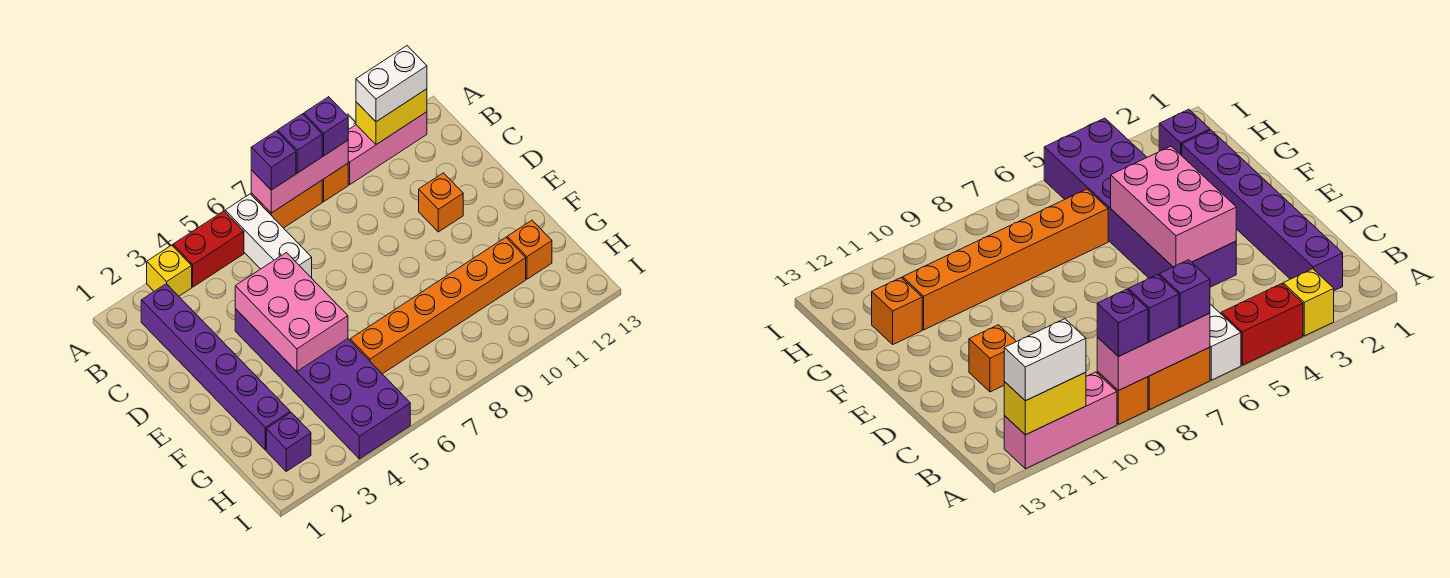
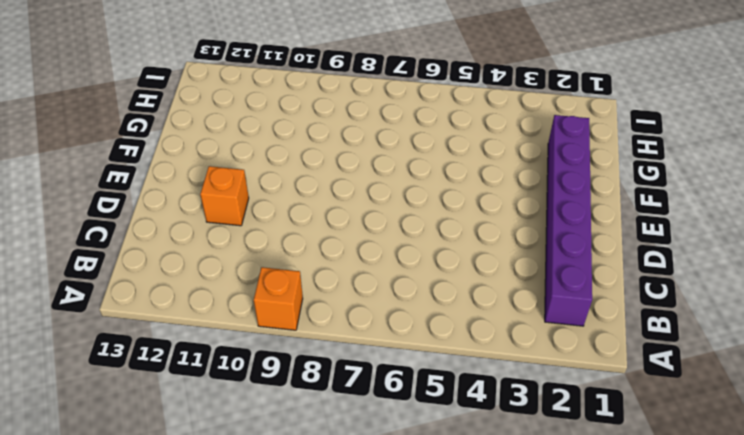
none -> yellow brick A3 level 1
none -> red brick A4:A5 level 1
none -> white brick A6:C6 level 1

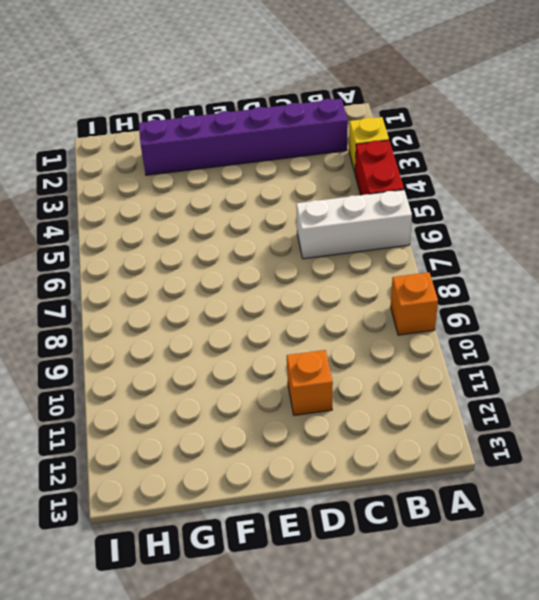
none -> orange brick A7:A8 level 1
none -> pink brick A10:A12 level 1
none -> purple brick D4:I5 level 1

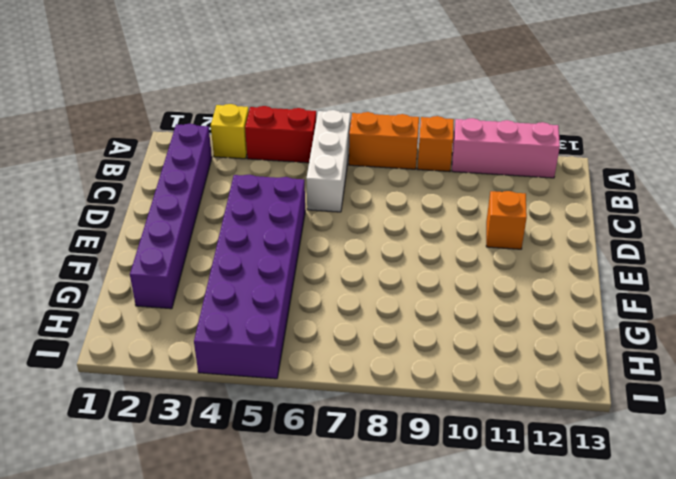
none -> orange brick G6:G11 level 1
none -> orange brick G12 level 1
none -> purple brick H2 level 1

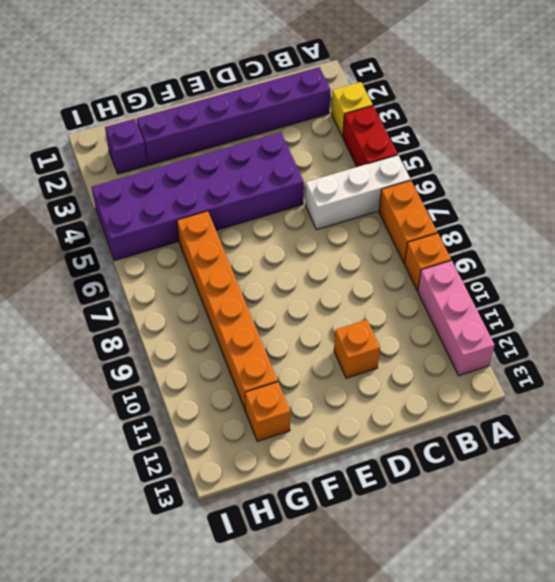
none -> pink brick A7:A9 level 2
none -> yellow brick A11:A12 level 2
none -> pink brick D4:F5 level 2

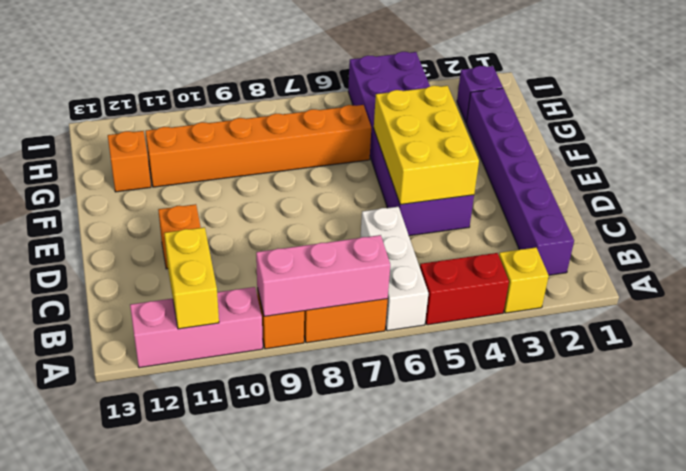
yellow brick A11:B11 level 2 -> yellow brick A11:A12 level 2
yellow brick D4:F5 level 2 -> pink brick D4:F5 level 2
none -> purple brick A7 level 3
none -> purple brick A8 level 3
none -> purple brick A9 level 3

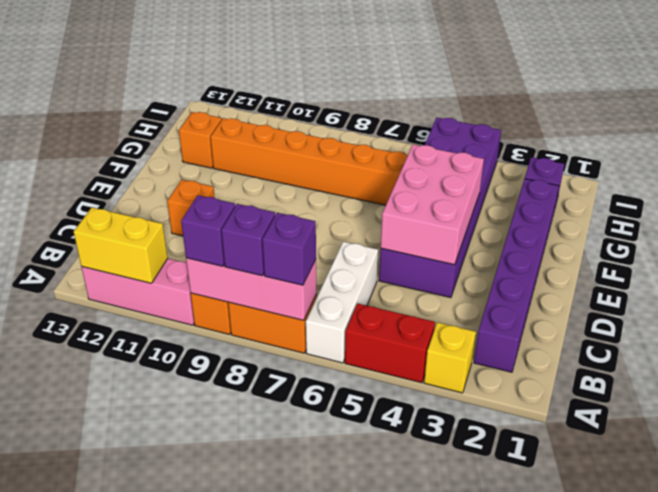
none -> white brick A11:A12 level 3

